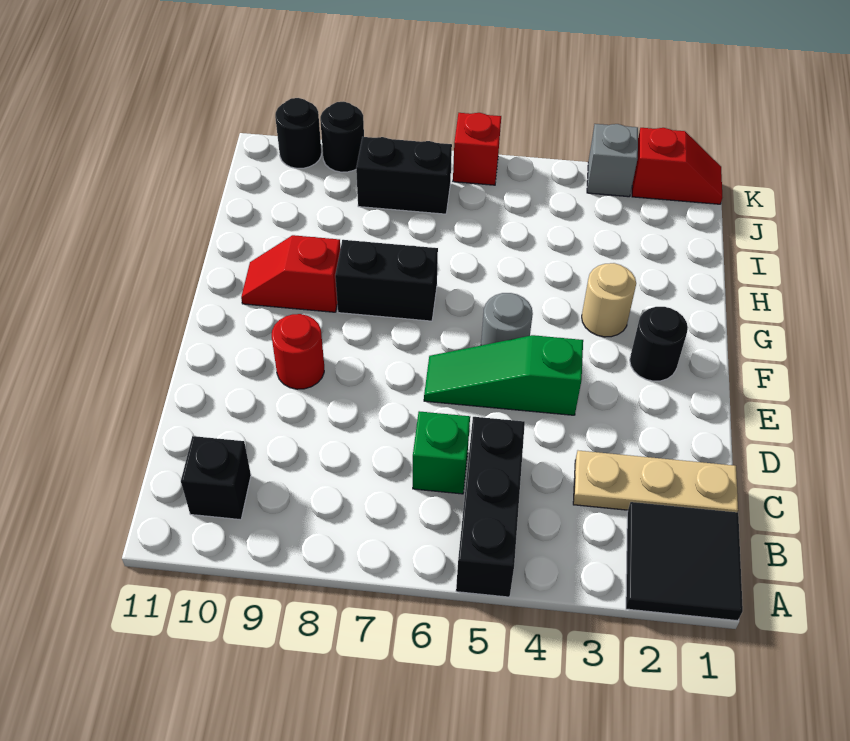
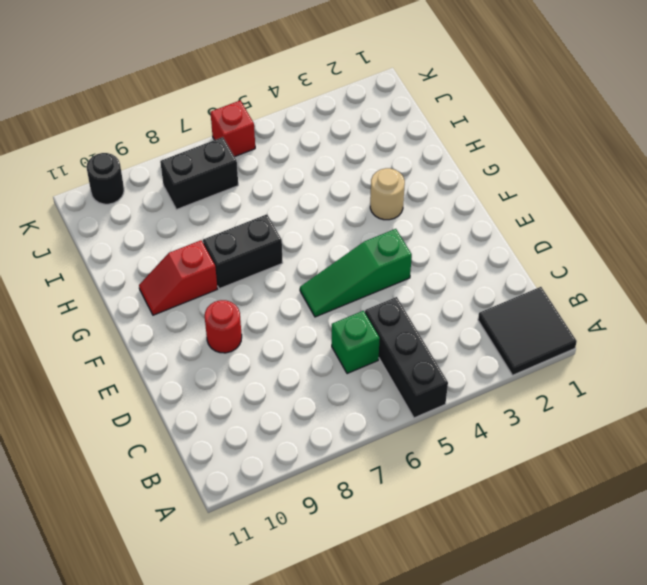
none -> black brick B10 level 1
none -> tan plate C1:C3 level 1
none -> black round brick F2 level 1

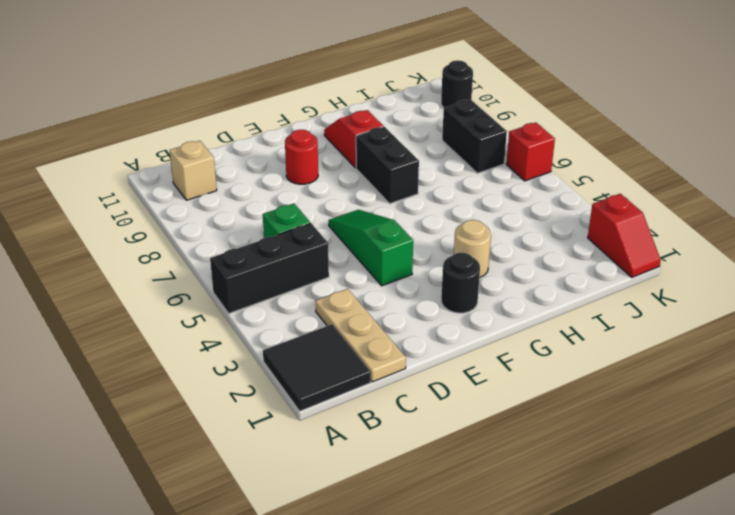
tan brick B10 level 1 -> black brick B10 level 1
none -> grey round brick F5 level 1
none -> grey brick K3 level 1
none -> black round brick K9 level 1

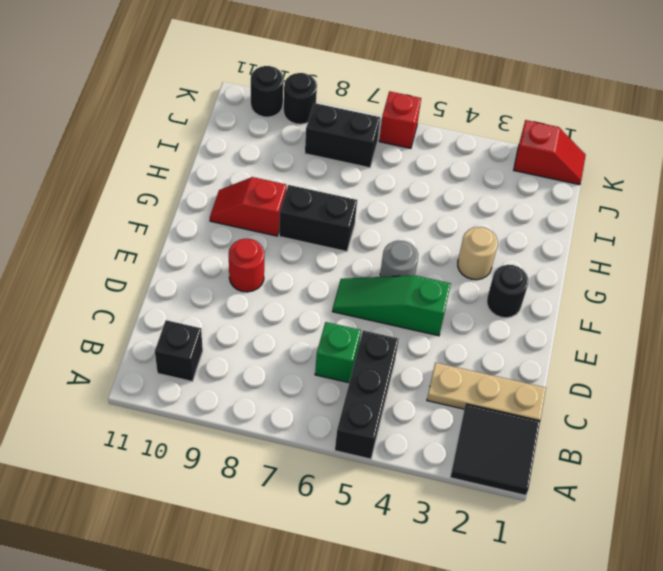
none -> grey brick K3 level 1

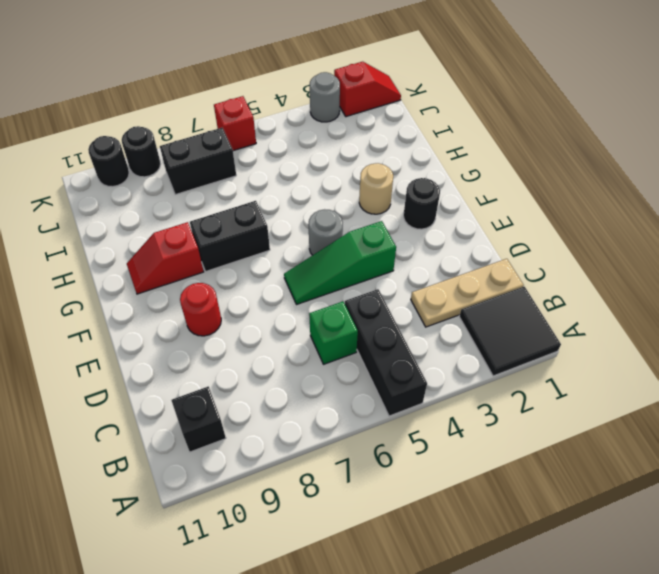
grey round brick K3 level 1 -> grey brick K3 level 1

